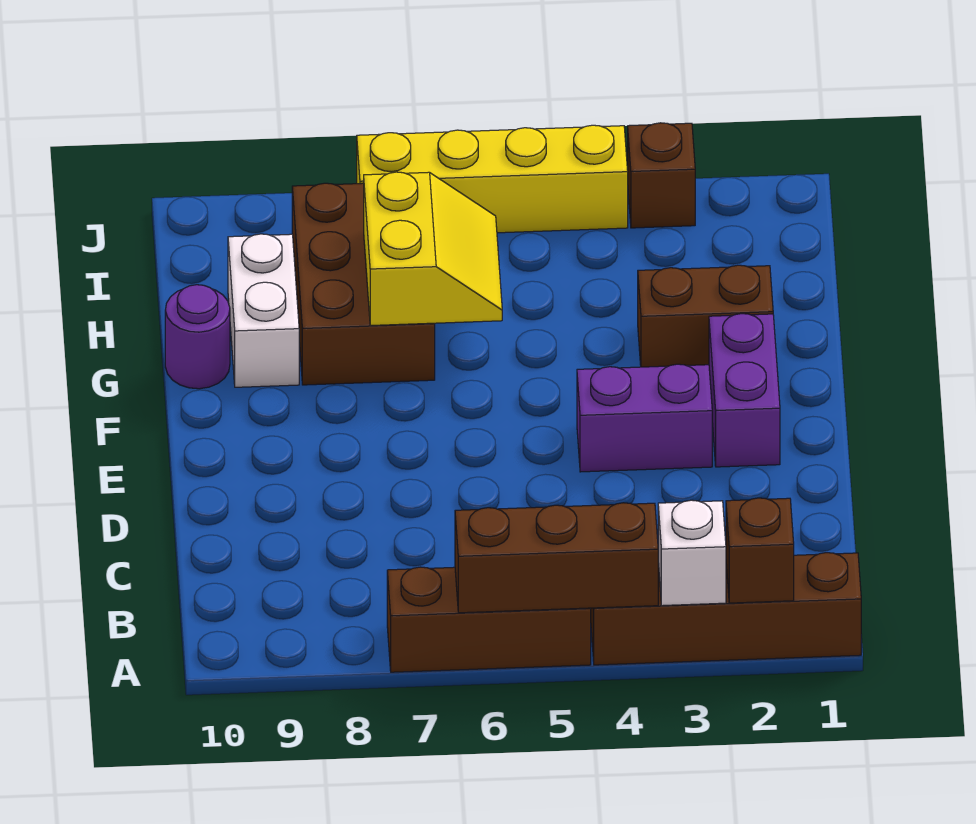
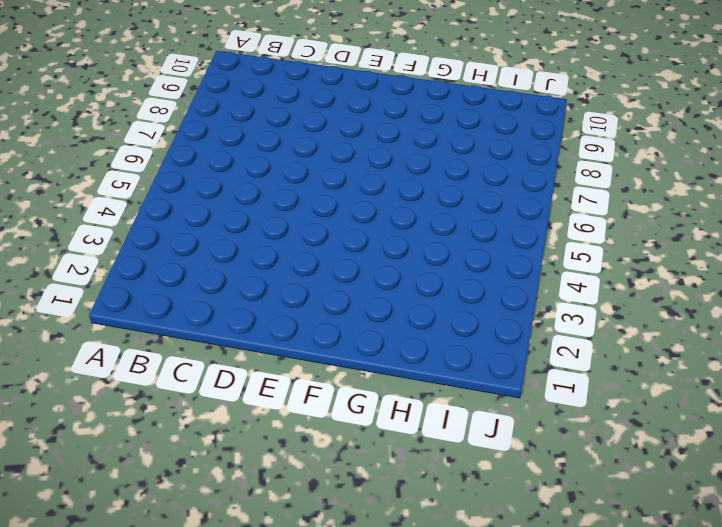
none -> brown brick A1:A4 level 1
none -> brown brick A5:A7 level 1
none -> purple brick E2:F2 level 1

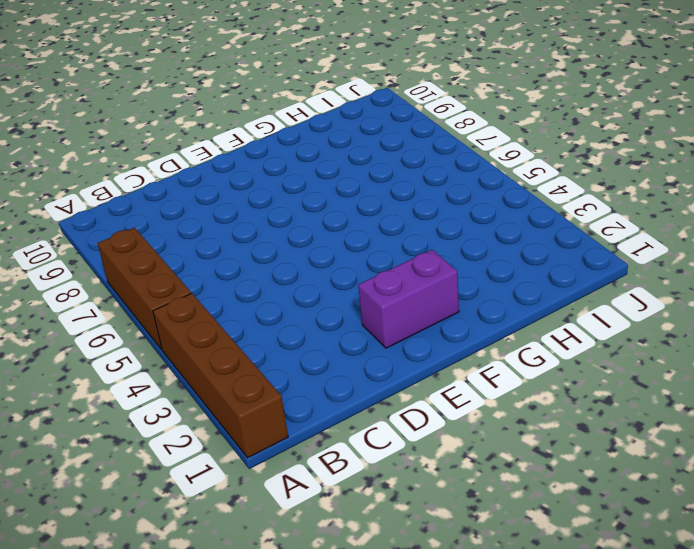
none -> purple brick E3:E4 level 1
none -> brown brick G2:G3 level 1
none -> brown brick G7:I8 level 1

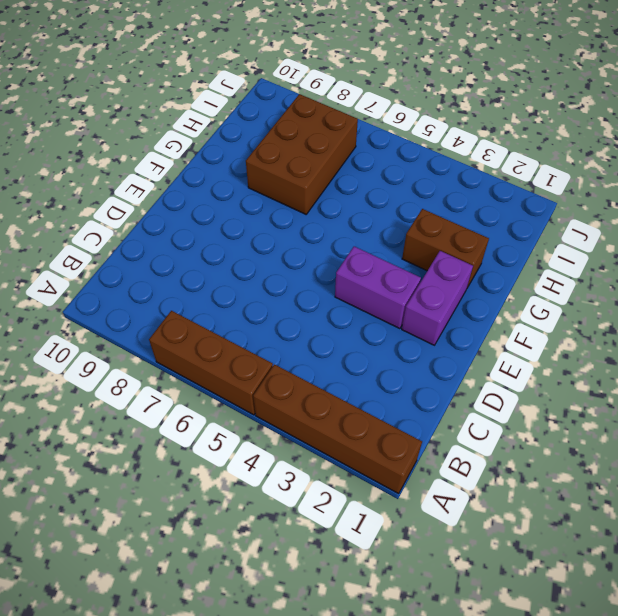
none -> white brick G9:H9 level 1
none -> purple round brick G10 level 1
none -> brown brick J3 level 1

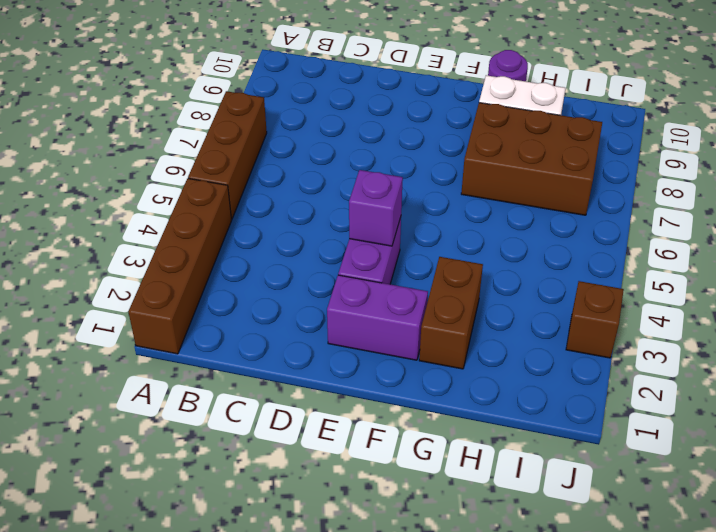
purple brick E4 level 2 -> none
none -> yellow brick J4:J7 level 1
none -> brown brick A2 level 2
none -> white brick A3 level 2

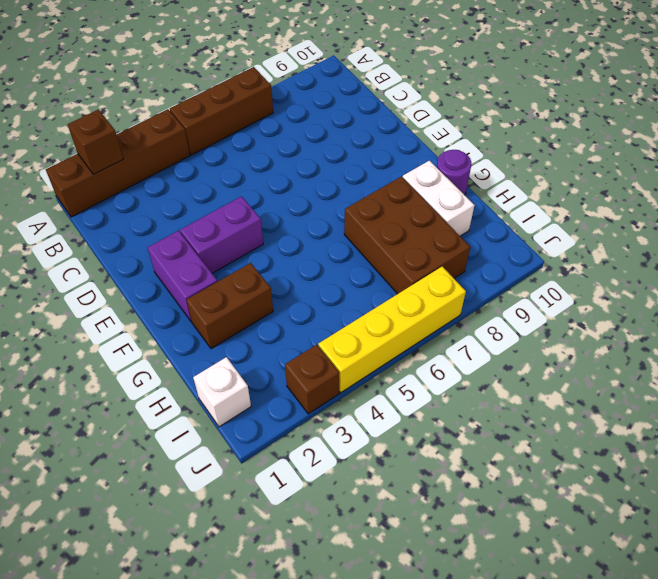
white brick I1 level 1 -> white brick A3 level 2
none -> brown brick A4:A6 level 2
none -> yellow slope G6:H7 level 2 top 7

